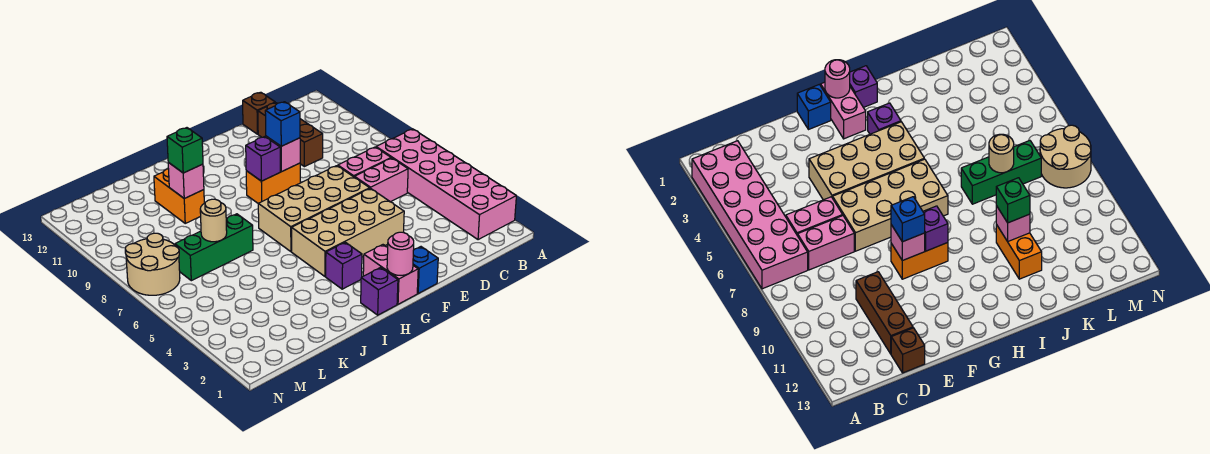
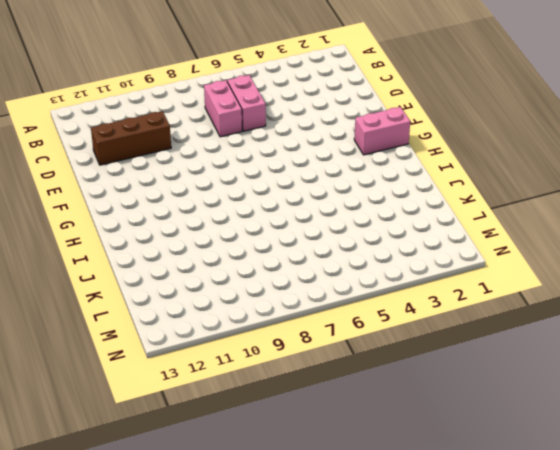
none -> pink brick A2:B7 level 1
none -> brown brick D13 level 1
none -> tan brick E4:H5 level 1

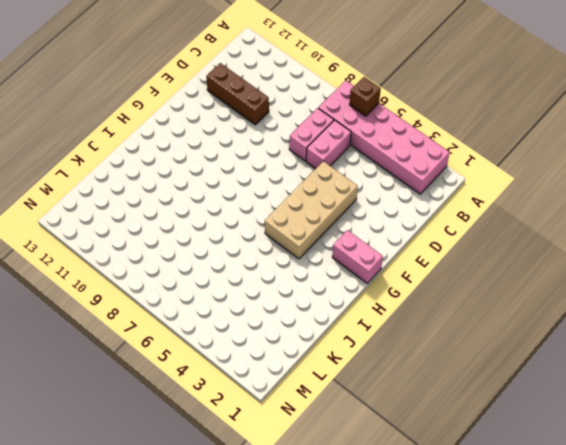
brown brick A6 level 2 -> brown brick D13 level 1
none -> tan brick E6:H7 level 1
none -> blue brick F1 level 1
none -> orange brick F9:G9 level 1

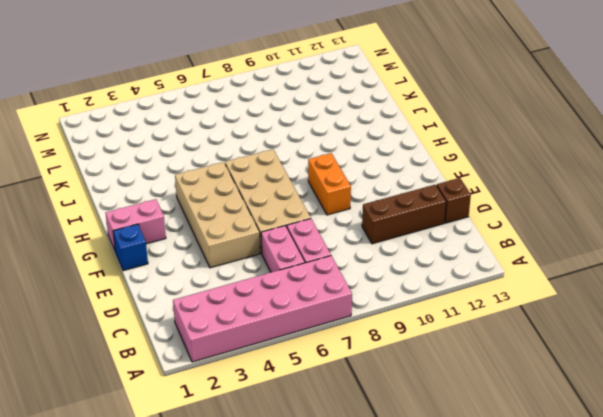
none -> purple brick H1 level 1
none -> purple brick H3 level 1
none -> green brick J7:L7 level 1

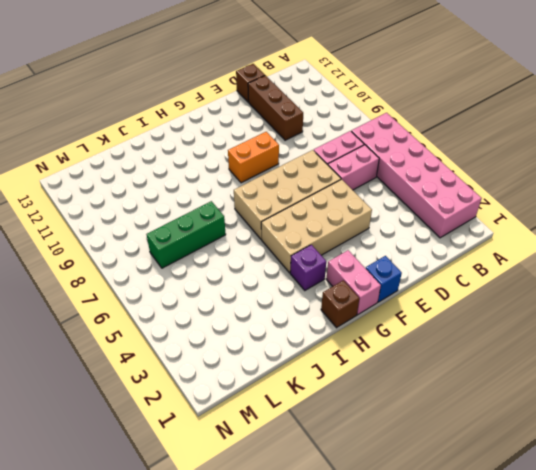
brown brick H1 level 1 -> purple brick H1 level 1
none -> orange brick J10:J11 level 1
none -> tan round brick M7:N8 level 1
none -> pink brick F9 level 2

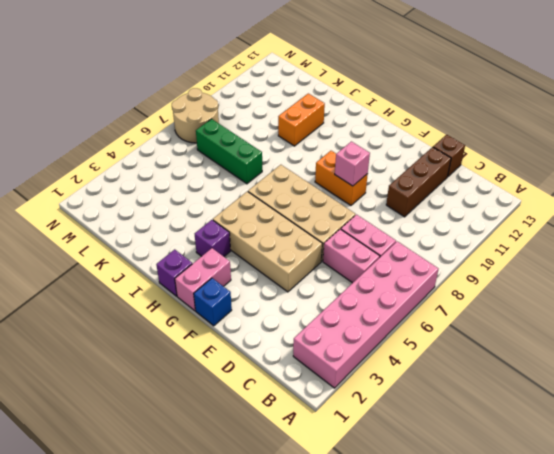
none -> pink round brick G1 level 2
none -> purple brick G9 level 2
none -> pink brick J10 level 2

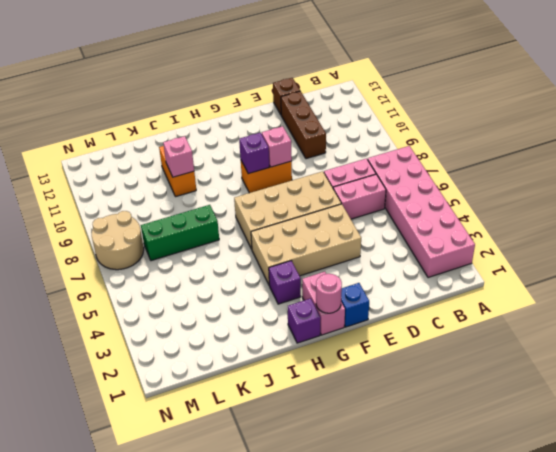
none -> tan round brick K7 level 2
none -> blue brick F9 level 3
none -> green brick J10 level 3

